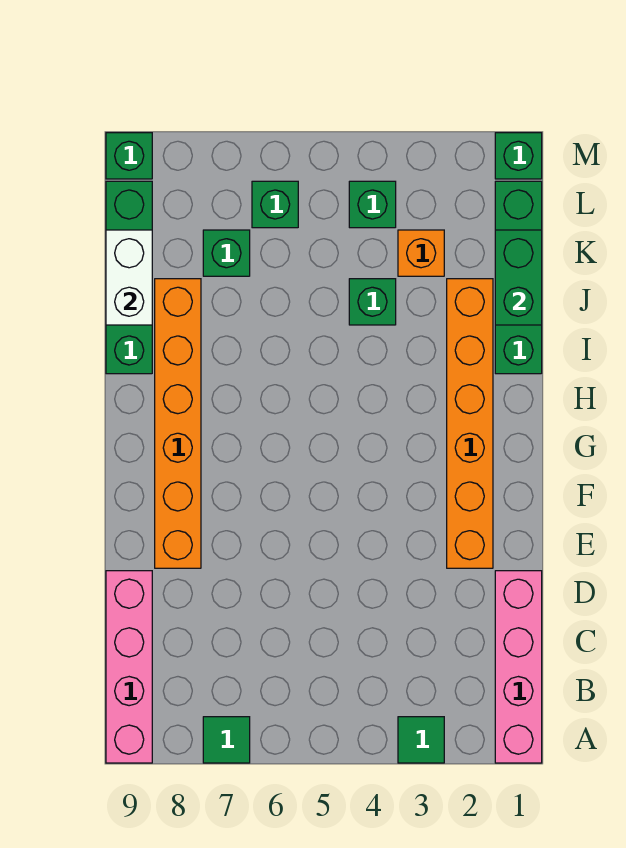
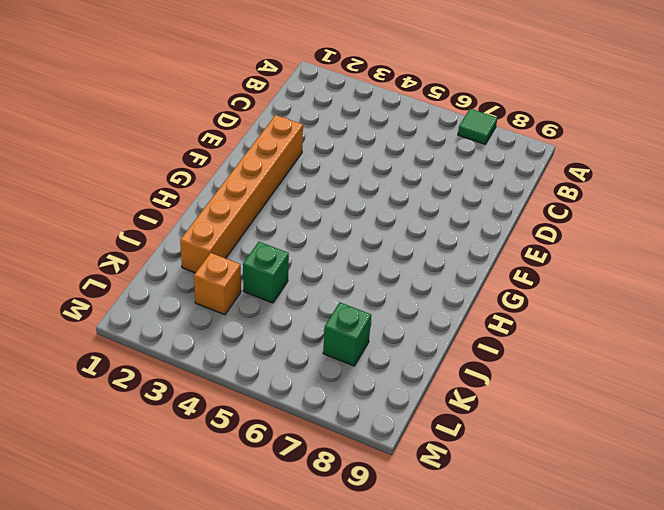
none -> pink brick A1:D1 level 1
none -> green tile A3 level 1
none -> pink brick A9:D9 level 1

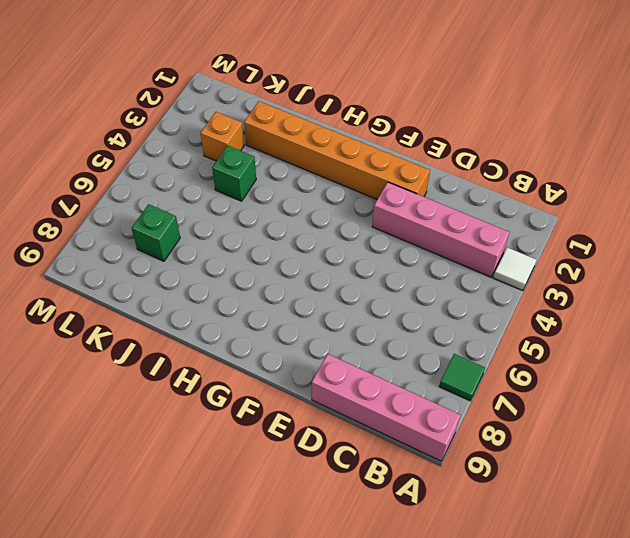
white tile A3 level 1 -> green tile A3 level 1
pink brick B3:E3 level 1 -> pink brick A1:D1 level 1
none -> orange brick E8:J8 level 1
none -> green brick I1:L1 level 1
none -> green brick I9:L9 level 1

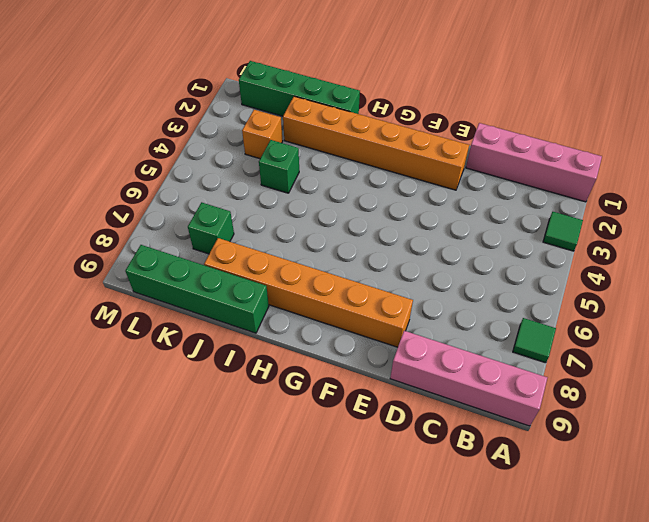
none -> green brick L4 level 1
none -> green brick L6 level 1
none -> green brick M1 level 1

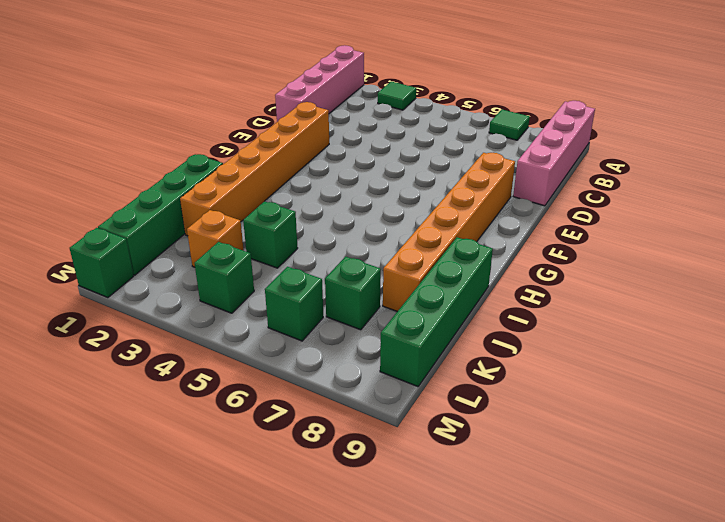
none -> green brick M9 level 1
none -> green brick J1:K1 level 2
none -> white brick J9:K9 level 2

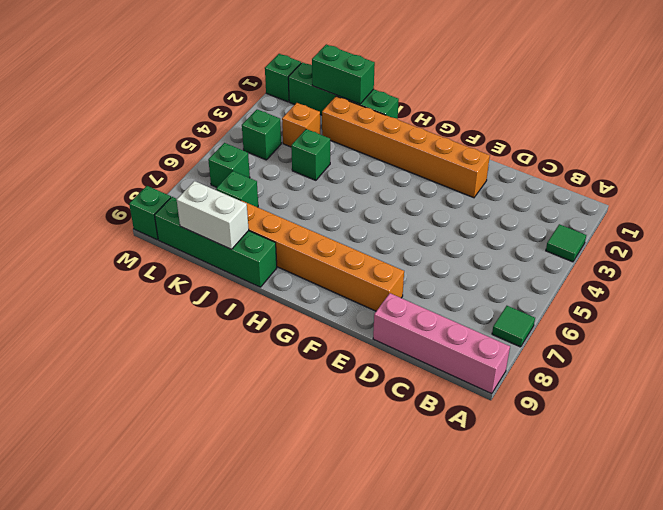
none -> pink brick A1:D1 level 1

